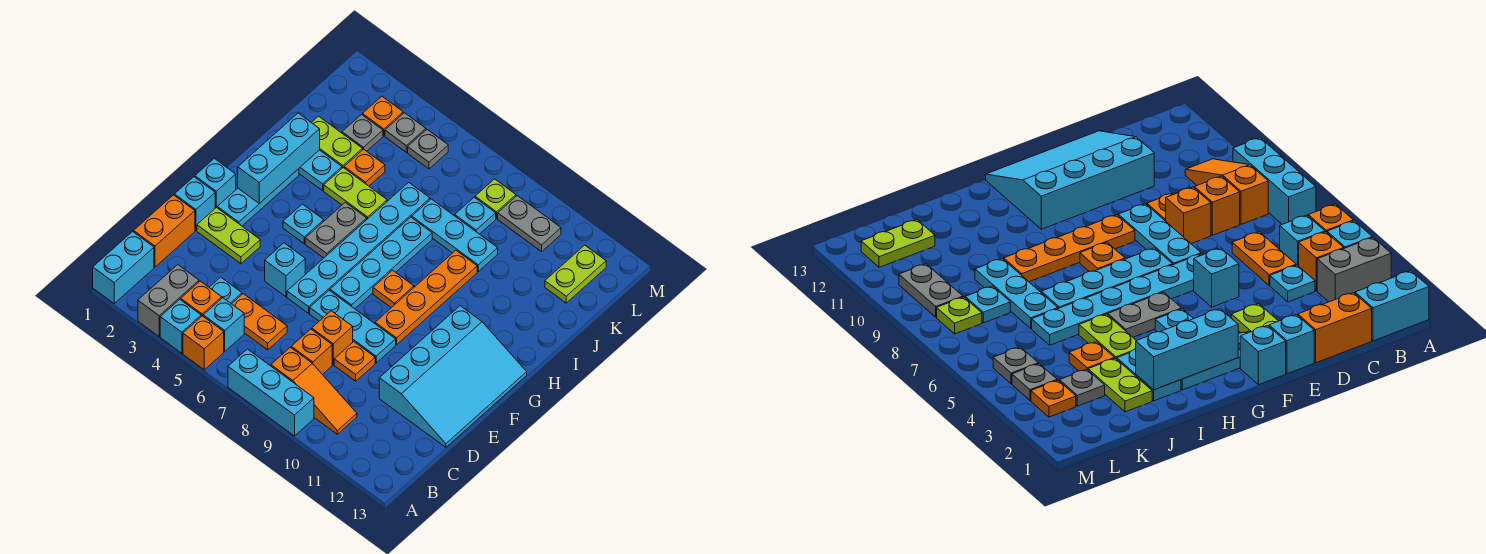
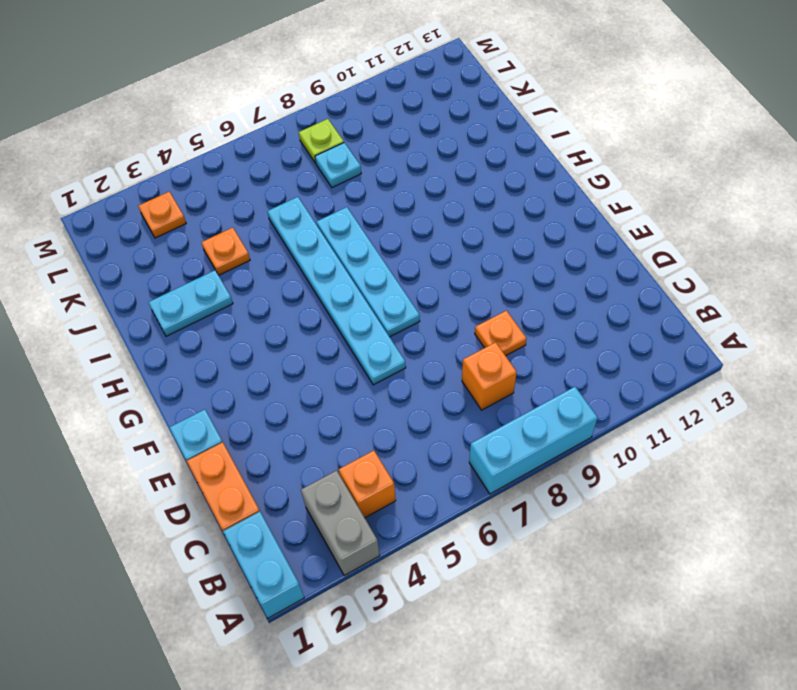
none -> cyan brick A4 level 1
none -> orange brick A5 level 1
none -> cyan brick B5 level 1
none -> orange slope B8:B10 level 1 top 8

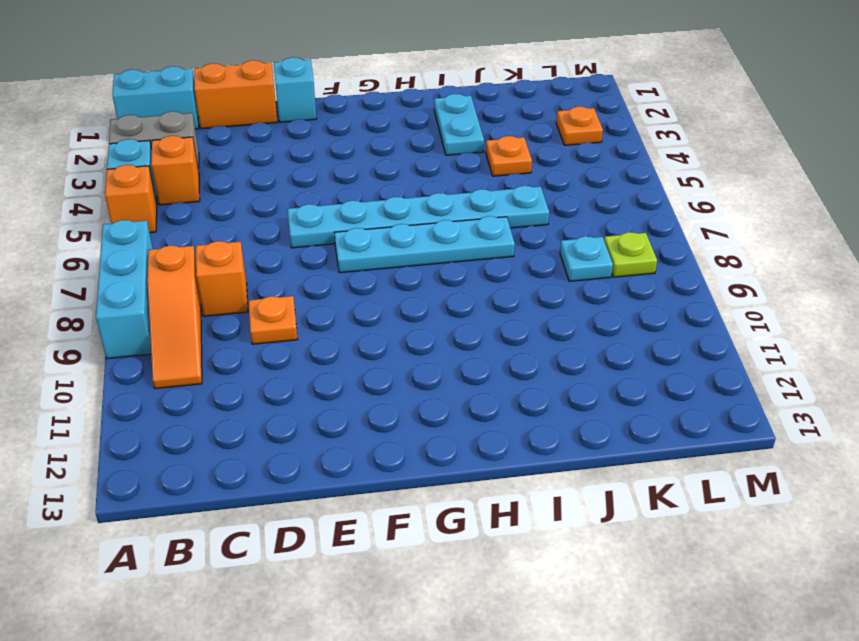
none -> cyan brick B5 level 1
none -> cyan plate C4 level 1
none -> orange plate C5:C6 level 1
none -> orange brick D8 level 1

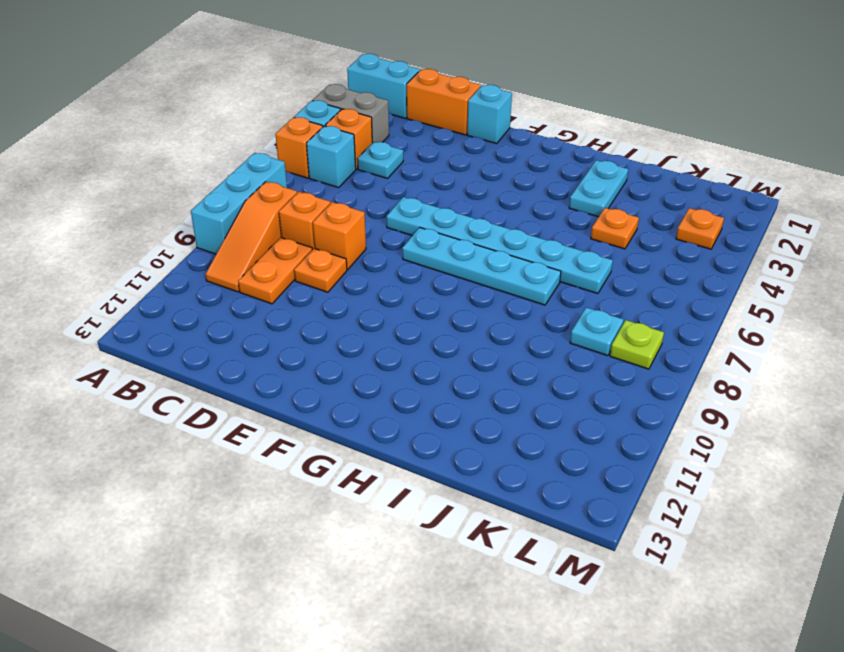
orange plate C9:C10 level 1 -> orange plate C5:C6 level 1
none -> cyan slope D11:G13 level 1 top 11
none -> lime plate E2:E3 level 1
none -> cyan brick E5 level 1
none -> cyan plate E7:E9 level 1

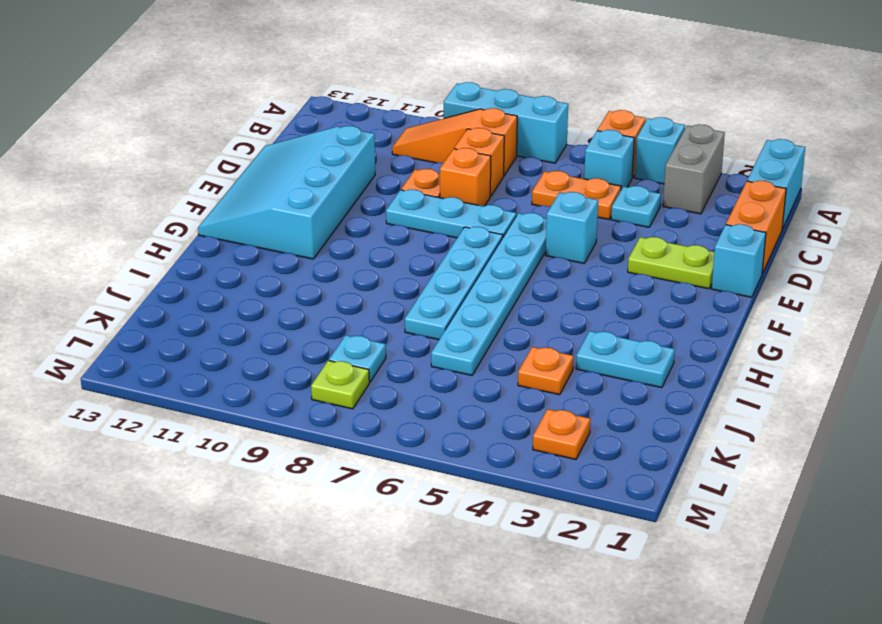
none -> orange brick B4 level 1
none -> cyan brick F1 level 1
none -> cyan plate F2:H2 level 1
none -> orange plate F9:I9 level 1

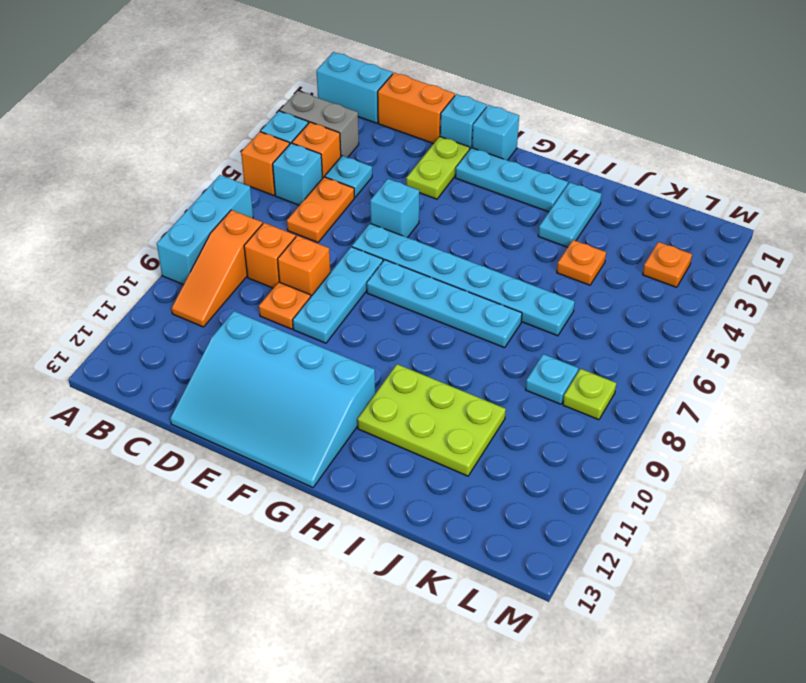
lime plate H10:J11 level 1 -> none
none -> orange plate F9:I9 level 1
none -> cyan plate G4 level 1
none -> grey plate G5:H5 level 1
none -> orange plate G8 level 1

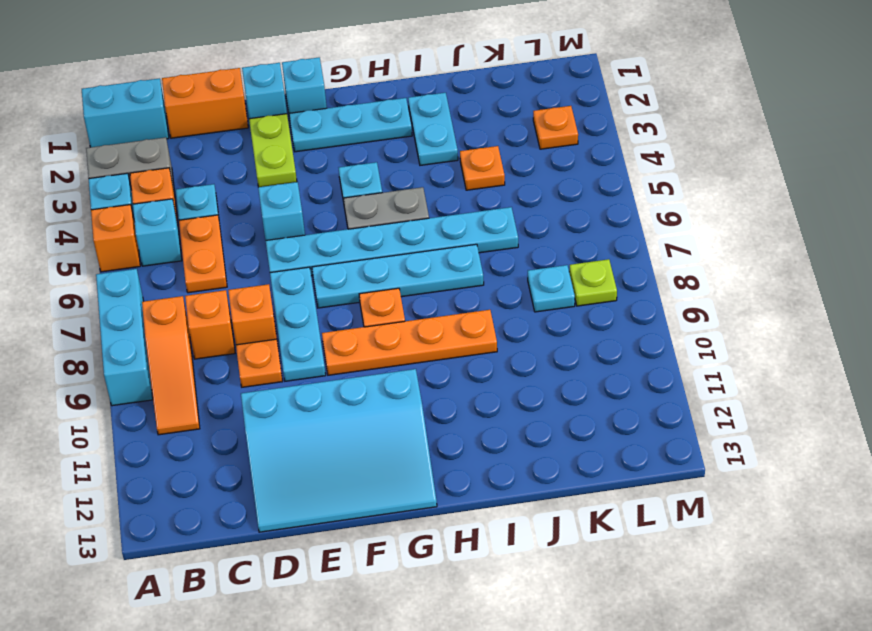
none -> lime plate I4:I5 level 1
none -> lime plate J2:J3 level 1
none -> cyan plate J7:J9 level 1
none -> grey plate K3 level 1

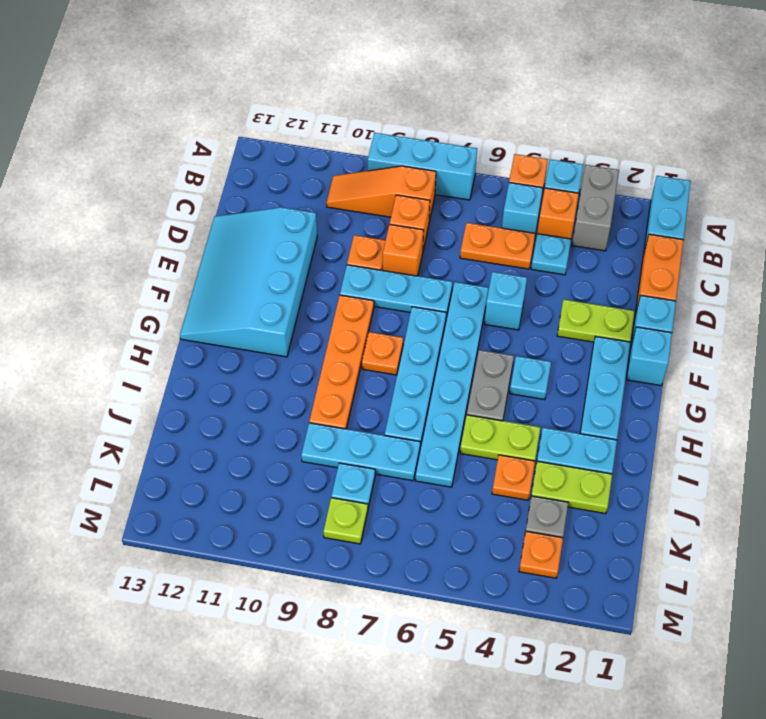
none -> lime plate K12:L12 level 1
none -> grey plate L4 level 1
none -> grey plate L5 level 1
none -> grey plate L9:L10 level 1

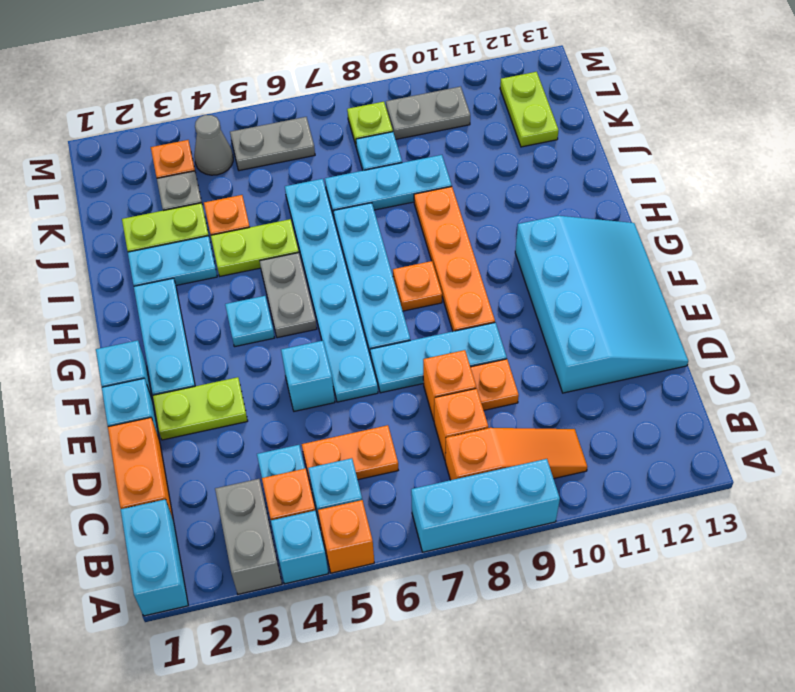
grey cone L4 level 1 -> grey plate L4 level 1
grey plate L5:L6 level 1 -> grey plate L5 level 1
none -> cyan brick G2:I2 level 2

